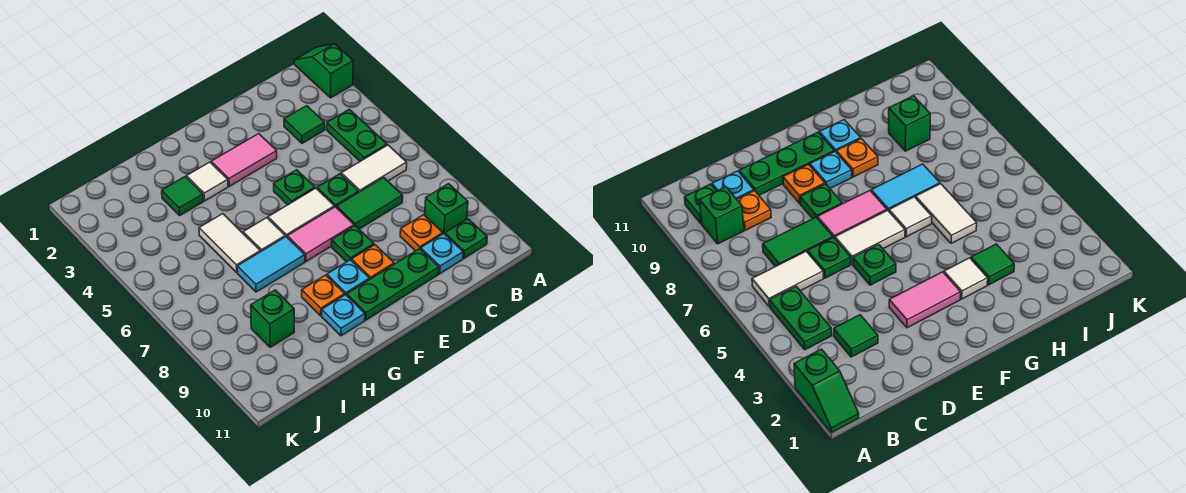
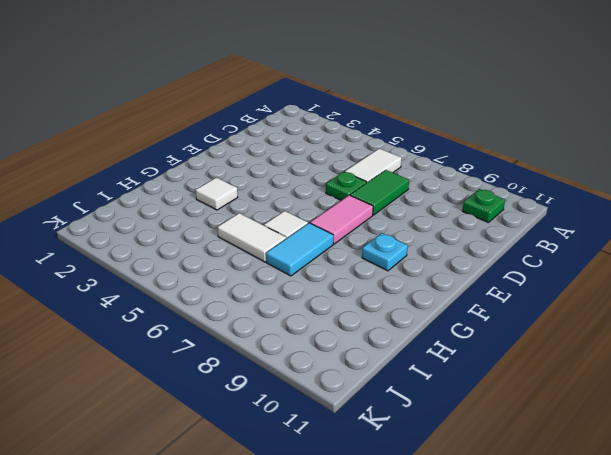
none -> green slope A1:A2 level 1 top 2
none -> green plate B4:B5 level 1
none -> green brick B9 level 1

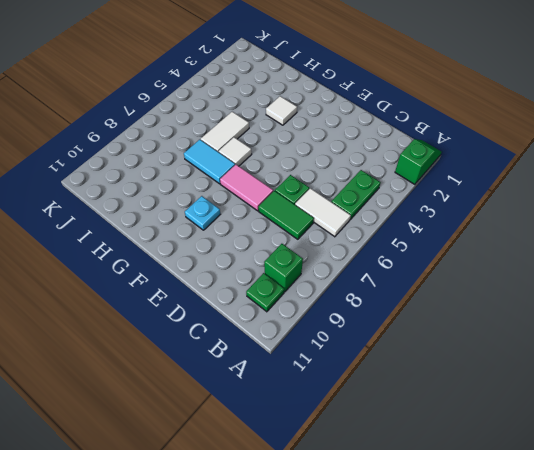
none -> green tile C3 level 1
none -> orange plate C9 level 1
none -> cyan plate C10 level 1

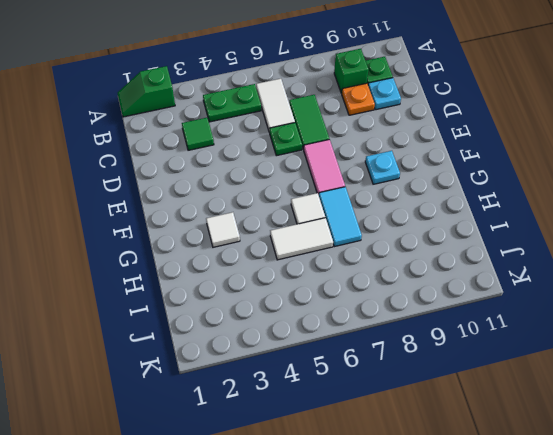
none -> green plate D10:F10 level 1
none -> pink tile E3:F3 level 1
none -> green plate E5 level 1

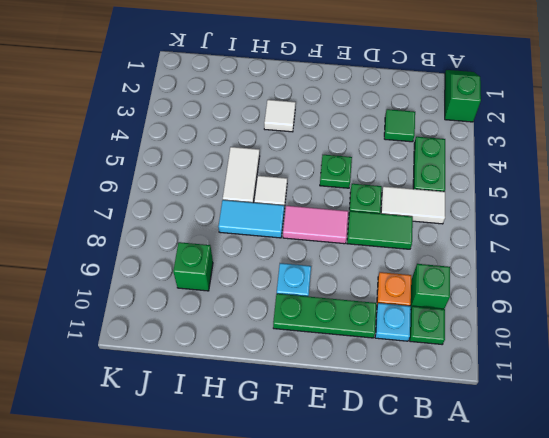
none -> pink tile E3:F3 level 1
none -> white tile E6:F6 level 1
none -> green plate E8 level 1

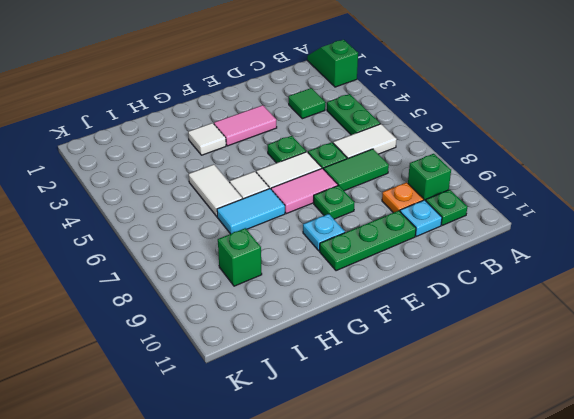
none -> orange plate E9 level 1
none -> orange plate G9 level 1
none -> cyan plate G10 level 1

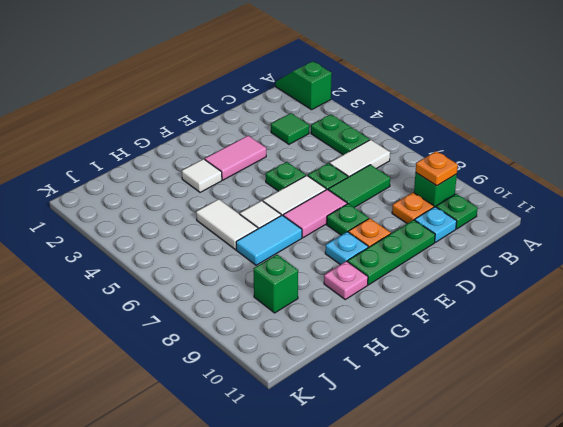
orange plate B9 level 2 -> orange plate G9 level 1
pink plate G10 level 1 -> cyan plate G10 level 1
none -> green tile H3 level 1

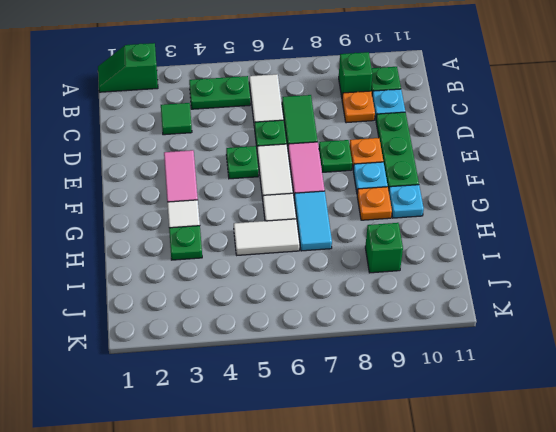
green plate H3 level 1 -> green tile H3 level 1

